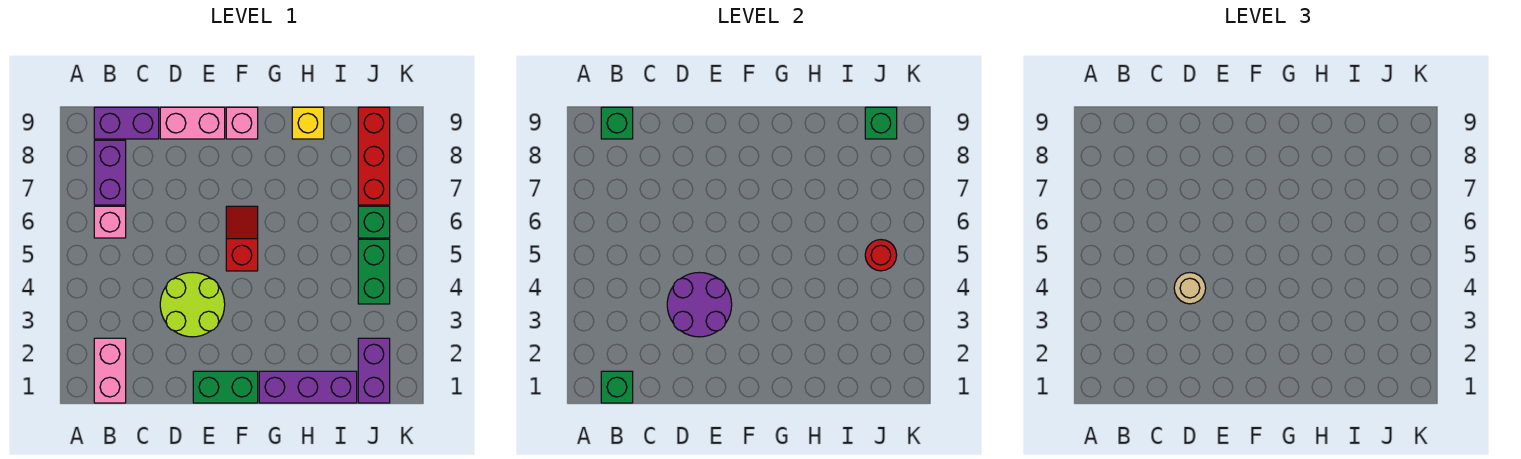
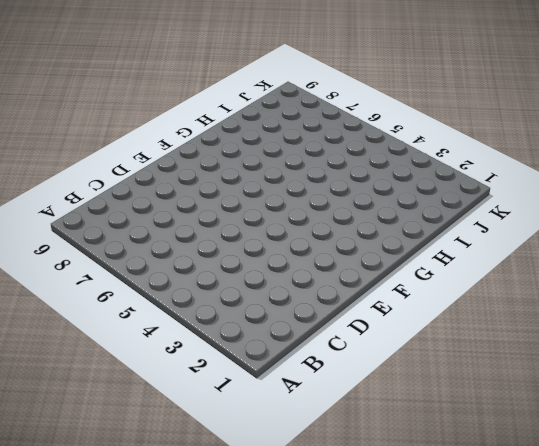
none -> pink brick B1:B2 level 1
none -> pink brick B6 level 1
none -> purple brick B7:B8 level 1

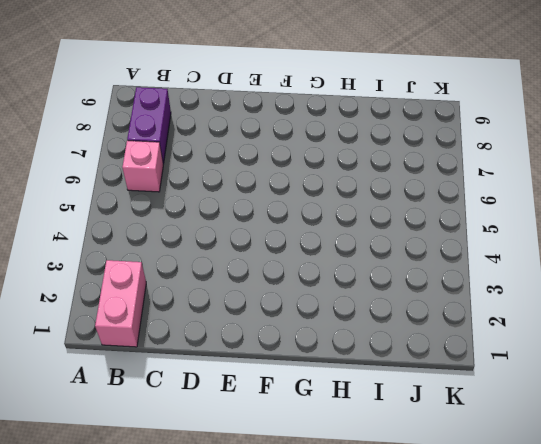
none -> purple brick B9:C9 level 1
none -> lime round brick D3:E4 level 1
none -> pink brick D9:E9 level 1

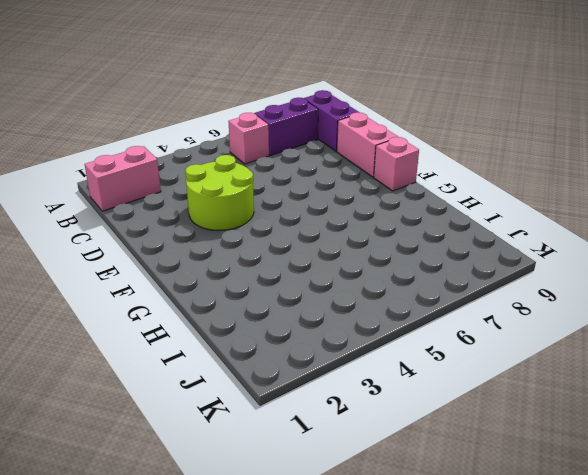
none -> green brick E1:F1 level 1
none -> red slope F5:F6 level 1 top 5
none -> purple brick G1:I1 level 1

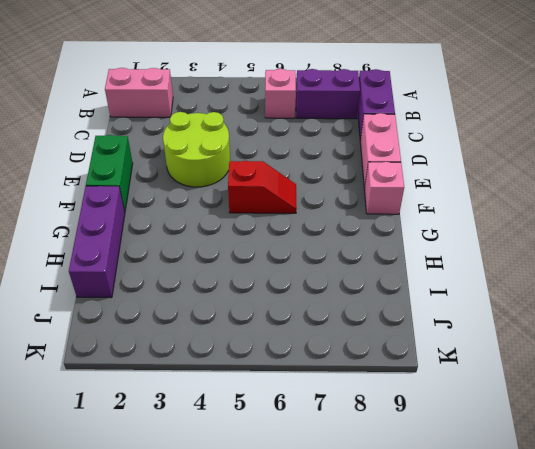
none -> yellow brick H9 level 1
none -> purple brick J1:J2 level 1
none -> green brick J4:J5 level 1

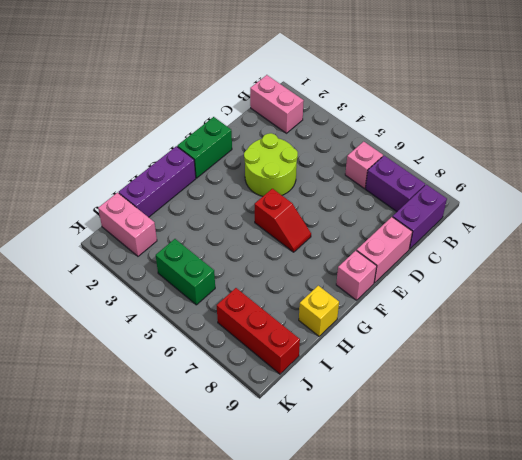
pink brick J1:J2 level 1 -> purple brick J1:J2 level 1
none -> green brick J6 level 1
none -> green brick B1 level 2
none -> green brick B9 level 2

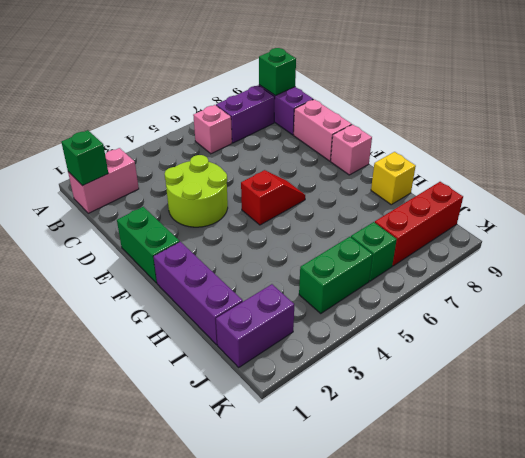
none -> purple round brick D3:E4 level 2
none -> red round brick J5 level 2
none -> green brick J9 level 2

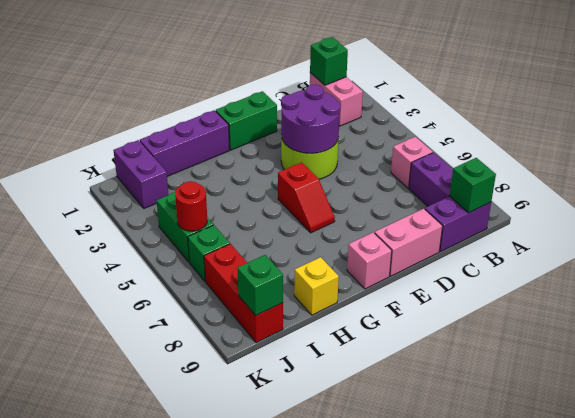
none -> tan round brick D4 level 3

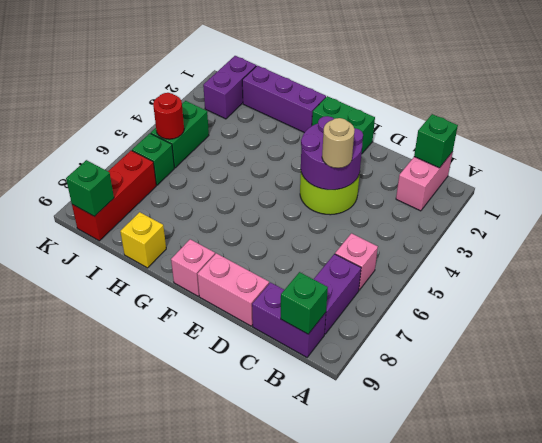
none -> red slope F5:F6 level 1 top 5

